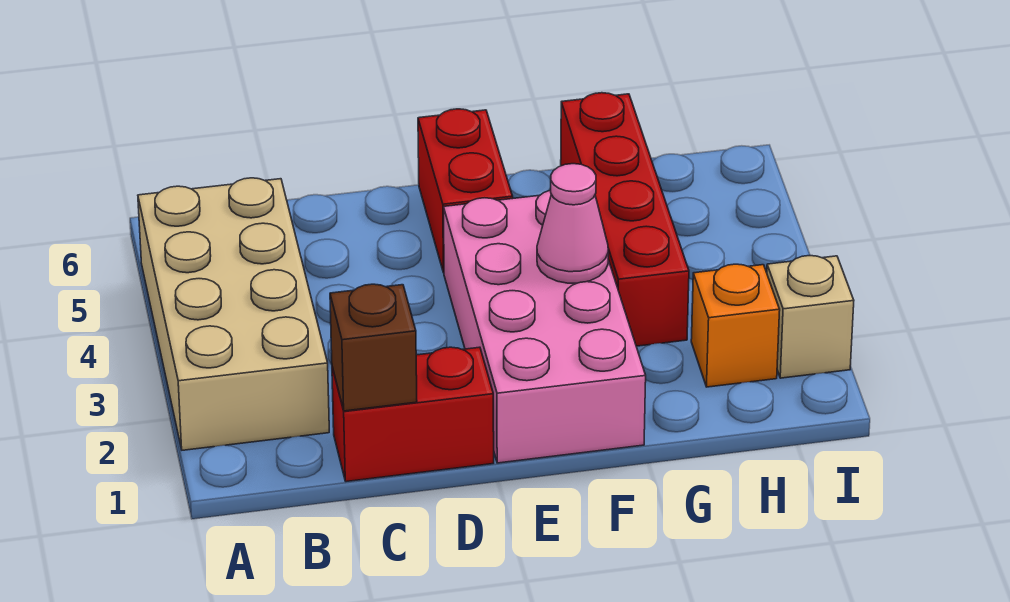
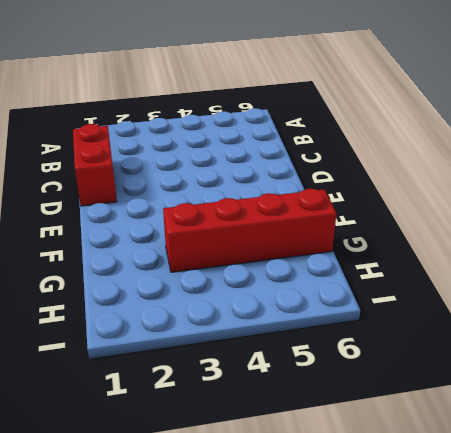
none -> tan brick A2:B5 level 1
none -> pink brick E1:F4 level 1

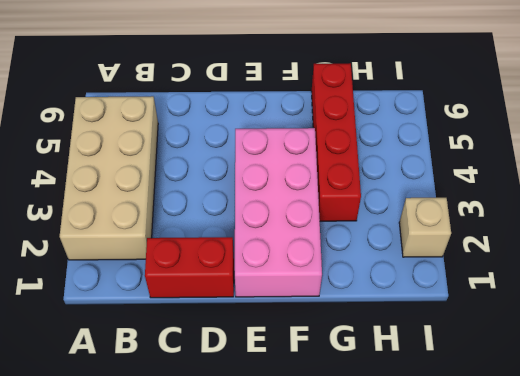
none -> red brick E5:E6 level 1
none -> orange brick H2 level 1

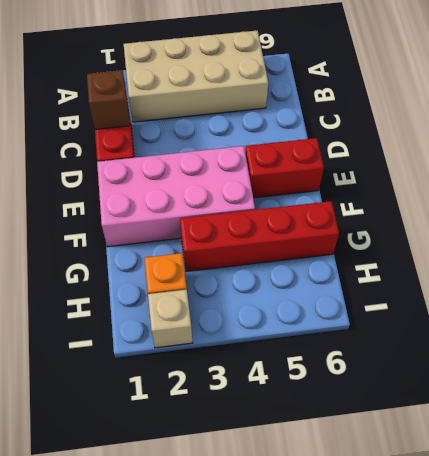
none -> pink cone F3 level 2

